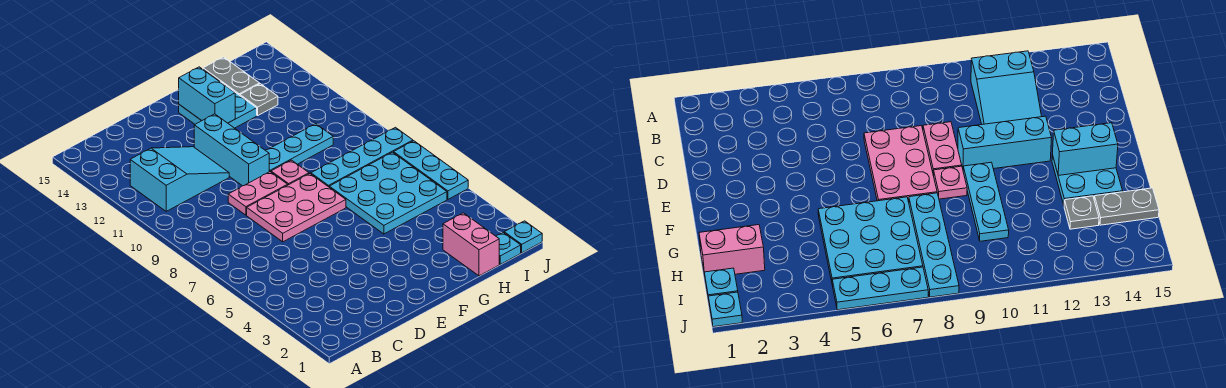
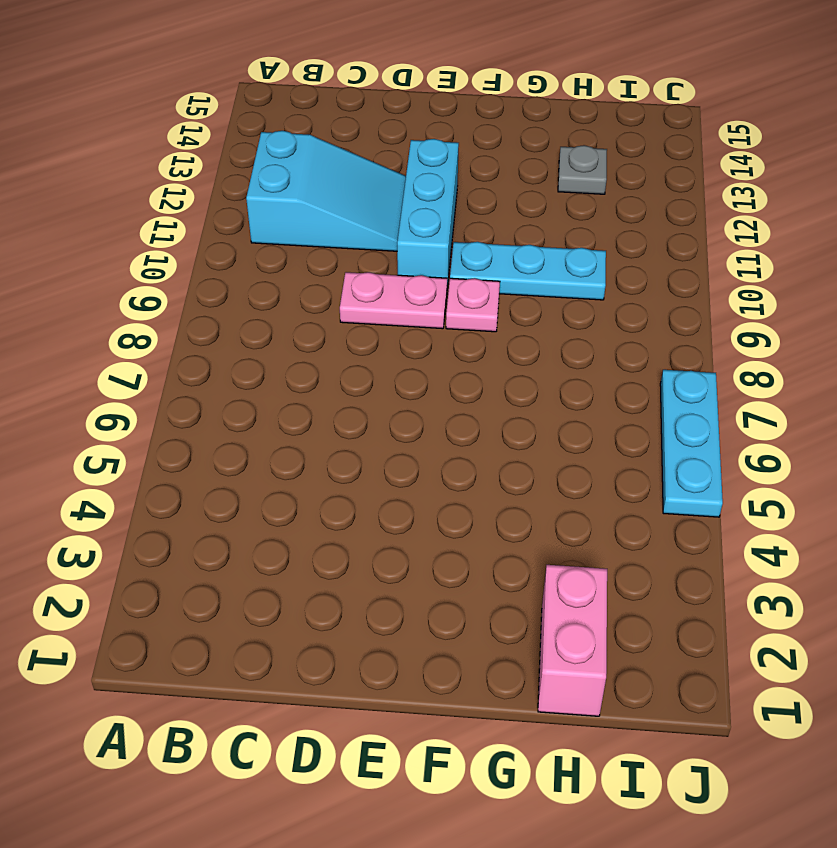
none -> pink plate D7:F8 level 1
none -> cyan plate F13:G14 level 1
none -> cyan plate G5:I7 level 1

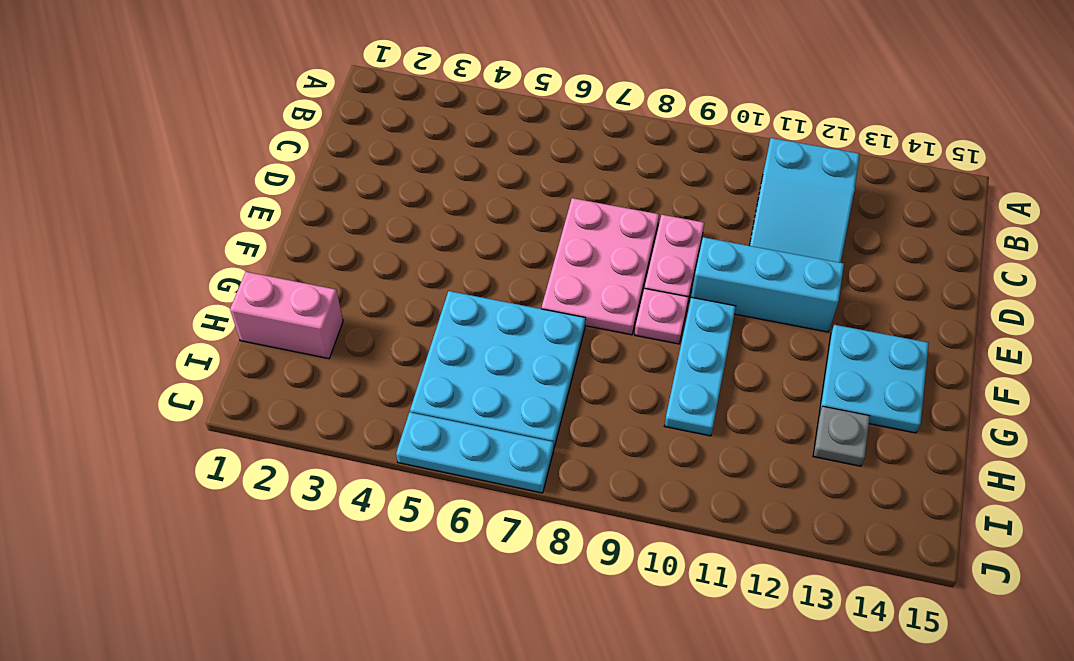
none -> cyan plate G8:J8 level 1
none -> grey plate H14:H15 level 1
none -> cyan plate I1 level 1

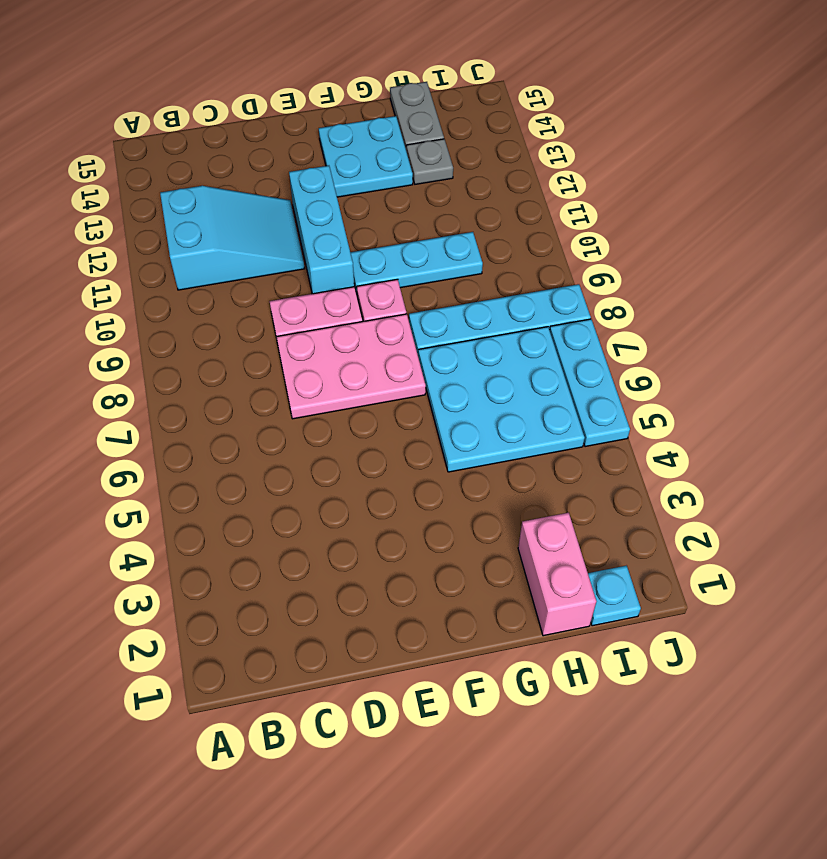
none -> cyan plate J1 level 1
none -> cyan brick F13:F14 level 2

